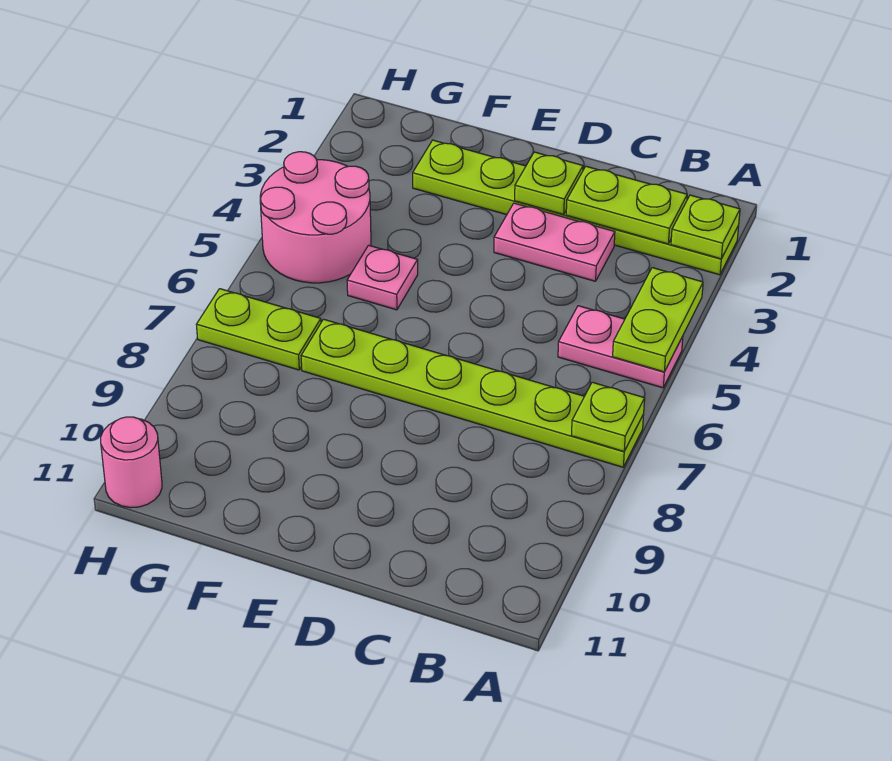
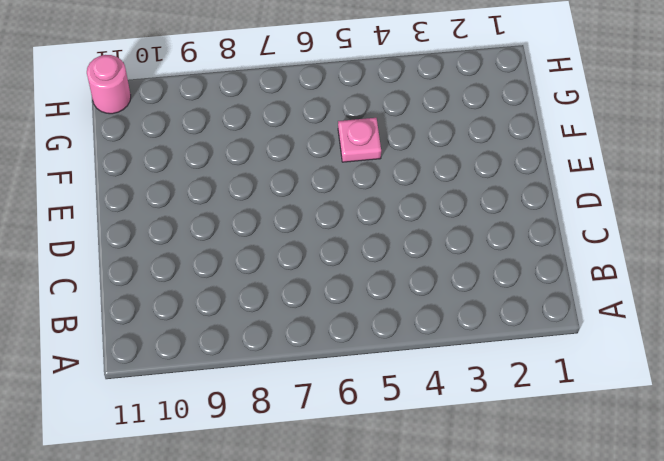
none -> lime plate A2:F2 level 1
none -> pink plate A5:B5 level 1
none -> lime plate A7:F7 level 1

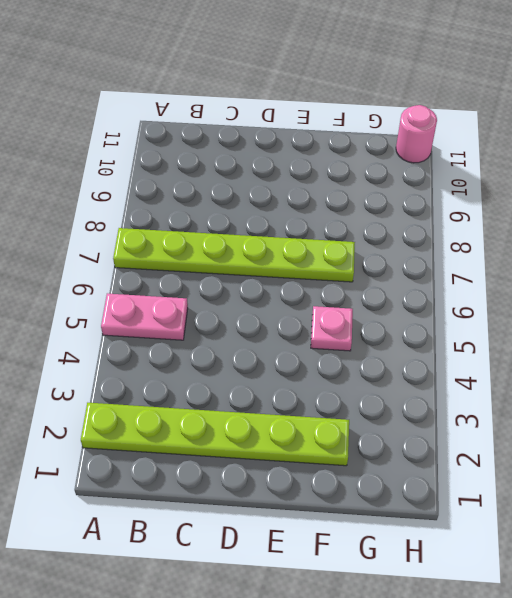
none -> pink plate C3:D3 level 1
none -> pink round brick G4:H5 level 1
none -> lime plate G7:H7 level 1

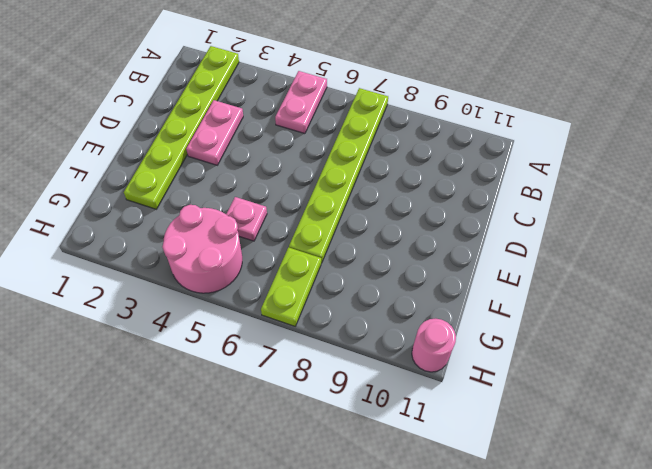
none -> lime plate A2 level 2
none -> lime plate A4:A5 level 2
none -> lime plate A7 level 2

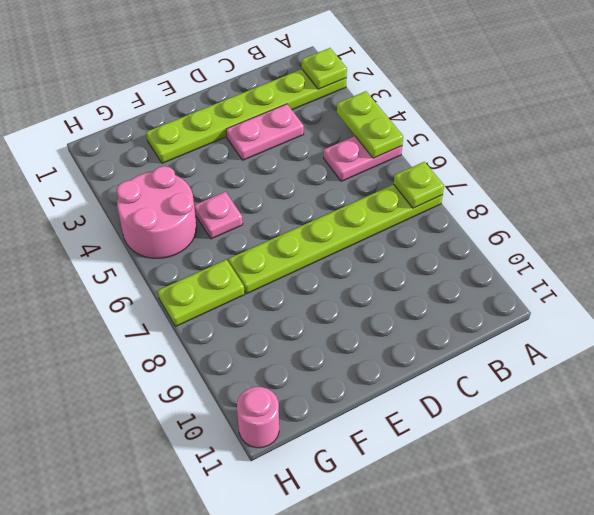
none -> lime plate B2:C2 level 2
none -> lime plate D2 level 2

